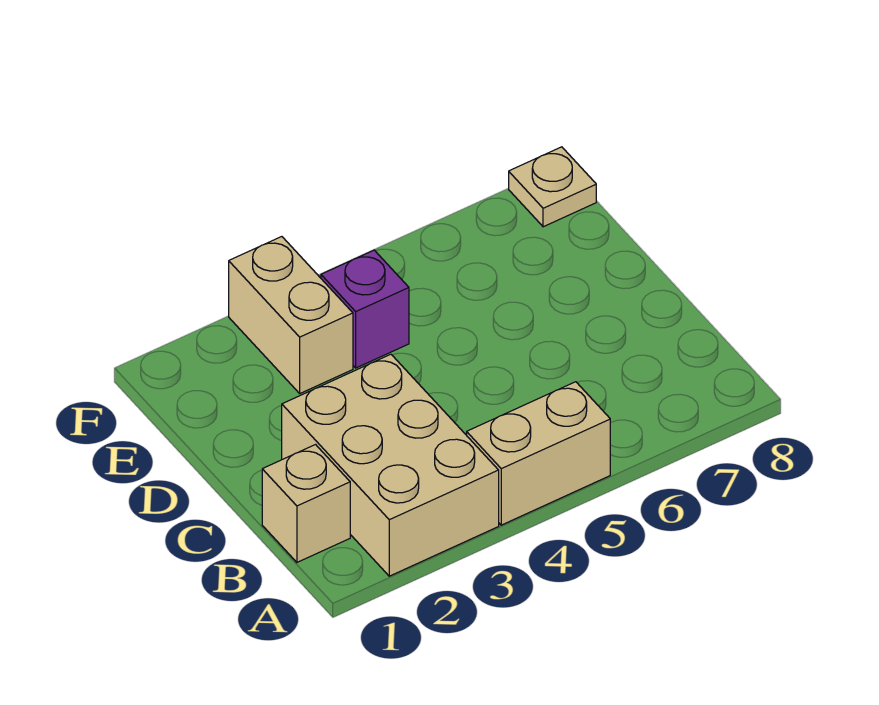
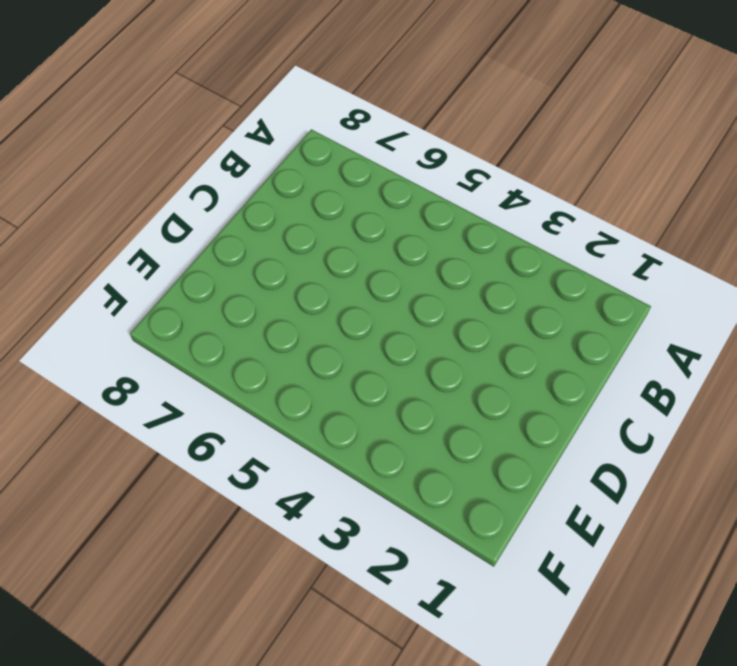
none -> tan brick A2:C3 level 1
none -> tan brick A4:A5 level 1

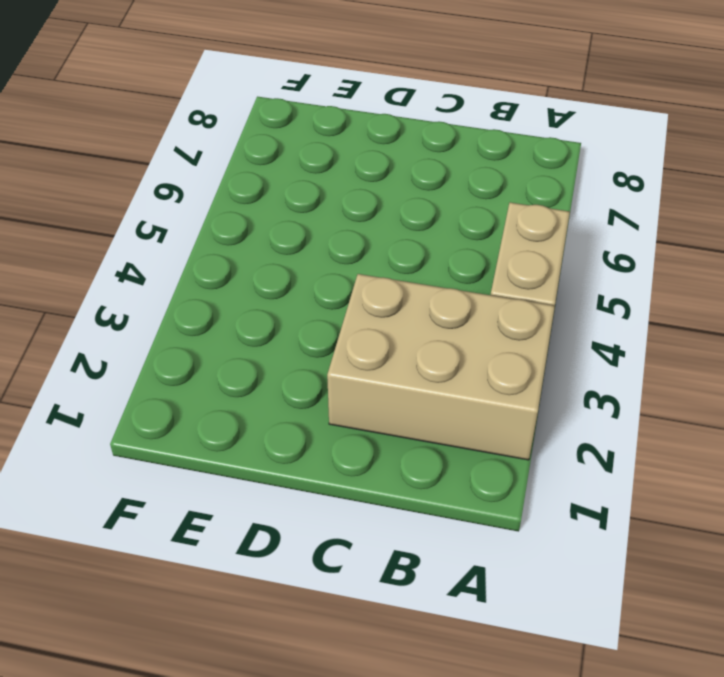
none -> tan brick B1 level 1
none -> tan brick E3:F3 level 1

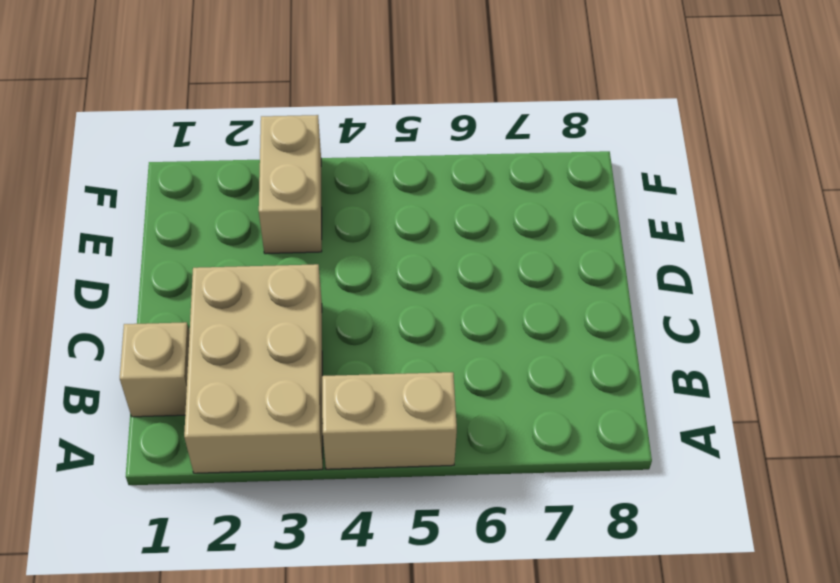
none -> purple brick E4 level 1
none -> tan plate F8 level 1

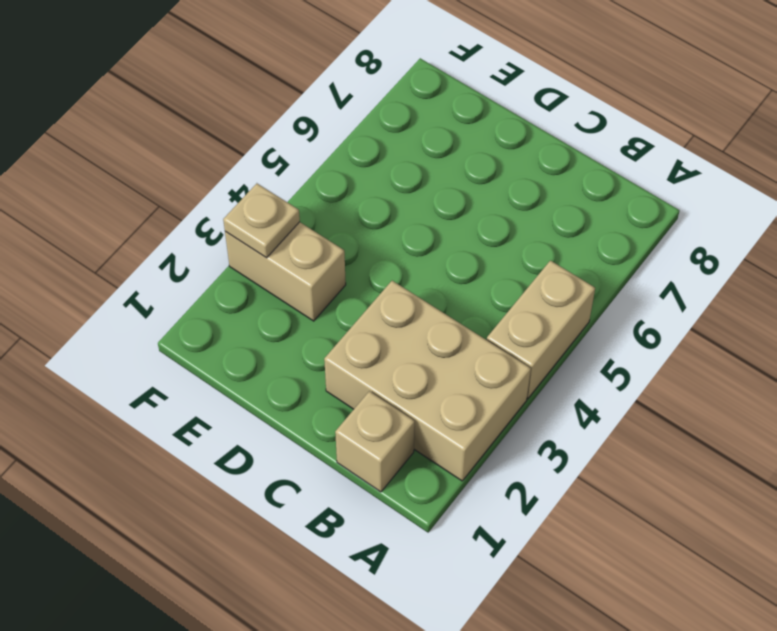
tan plate F3 level 2 -> tan plate F8 level 1
none -> purple brick E4 level 1

